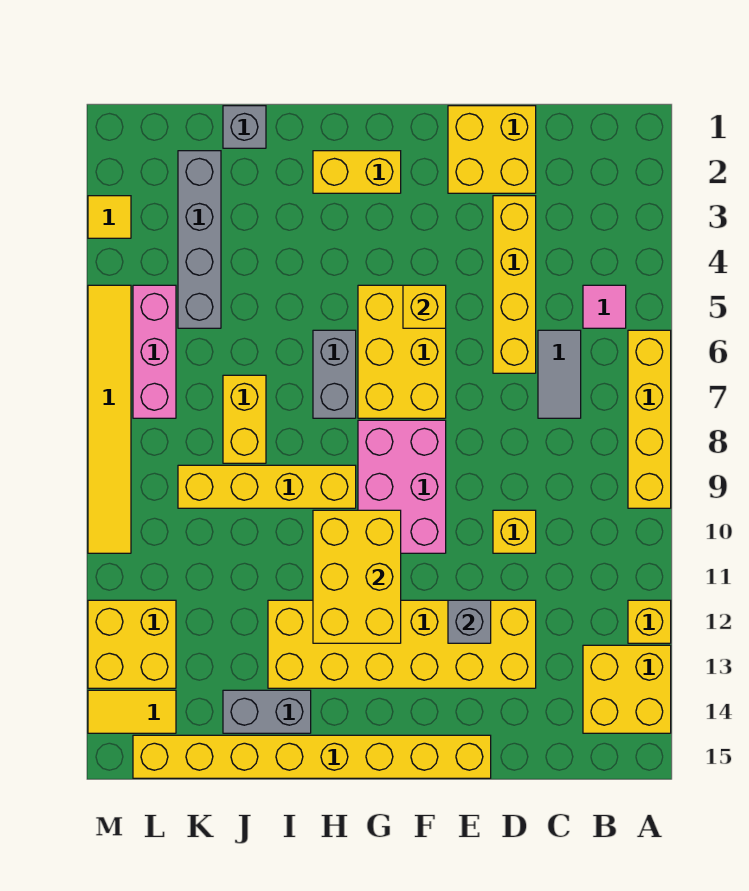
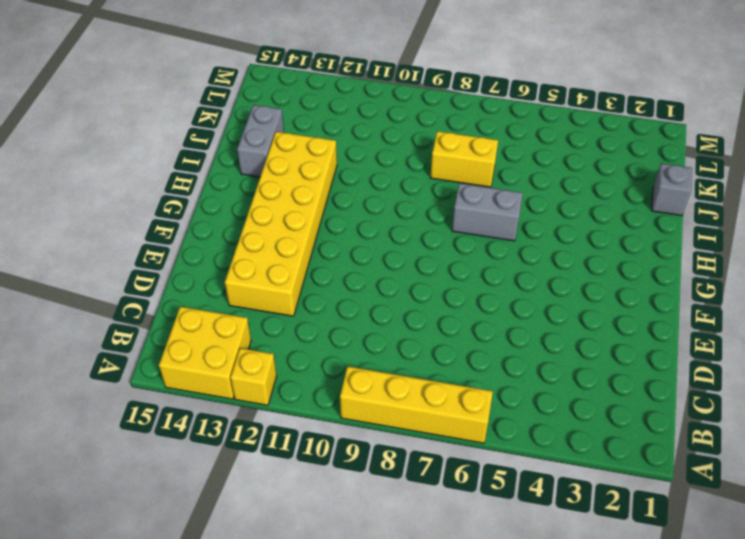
none -> pink tile B5 level 1
none -> grey tile C6:C7 level 1
none -> yellow brick D1:E2 level 1

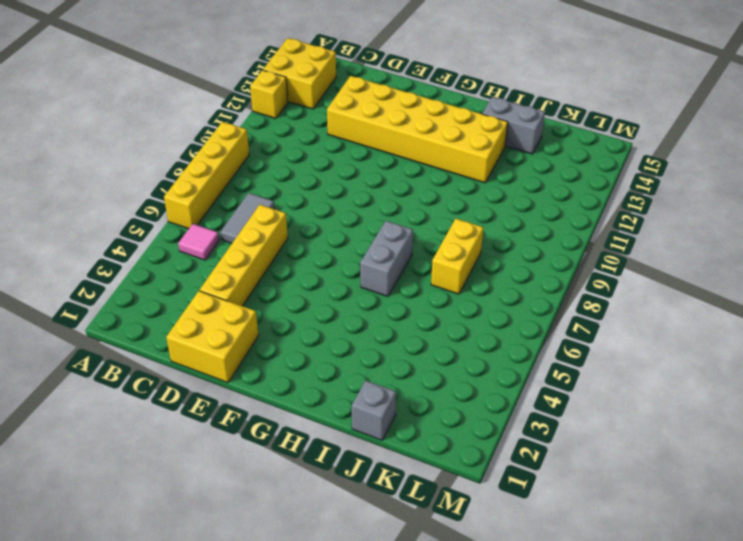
none -> yellow brick D10 level 1
none -> yellow brick E15:L15 level 1
none -> yellow brick F5:G7 level 1

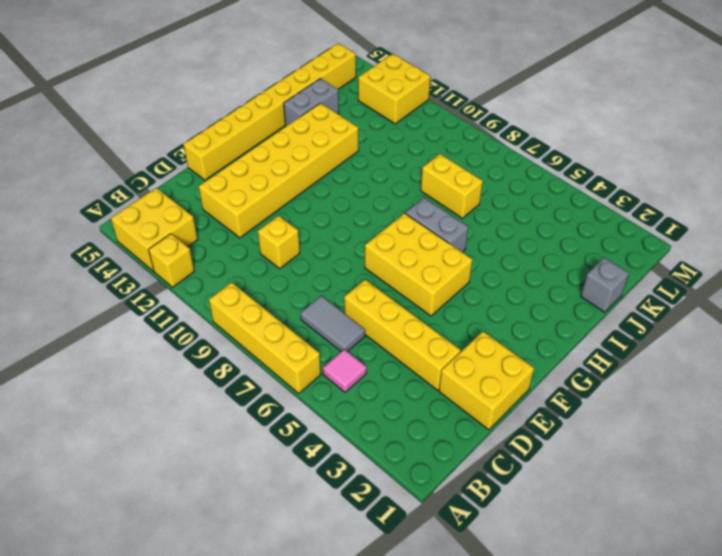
none -> pink brick F8:G10 level 1
none -> yellow brick G2:H2 level 1
none -> yellow brick H9:K9 level 1

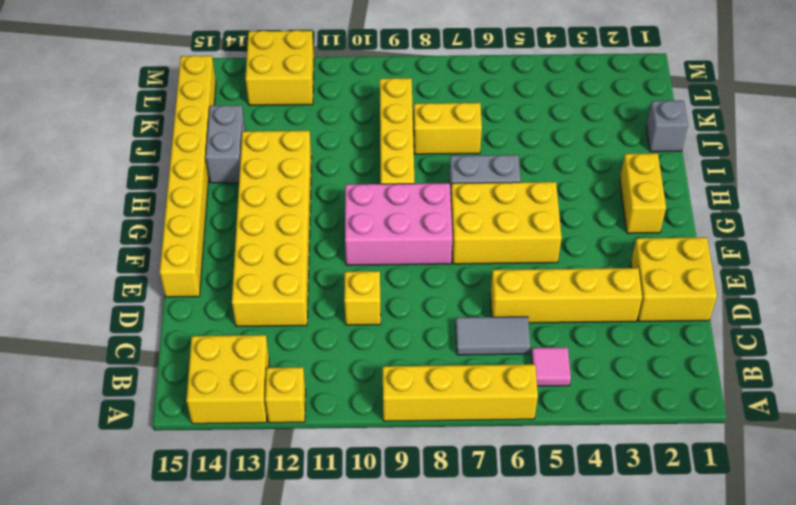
none -> grey brick K2:K5 level 1
none -> pink brick L5:L7 level 1
none -> yellow tile L14:M14 level 1

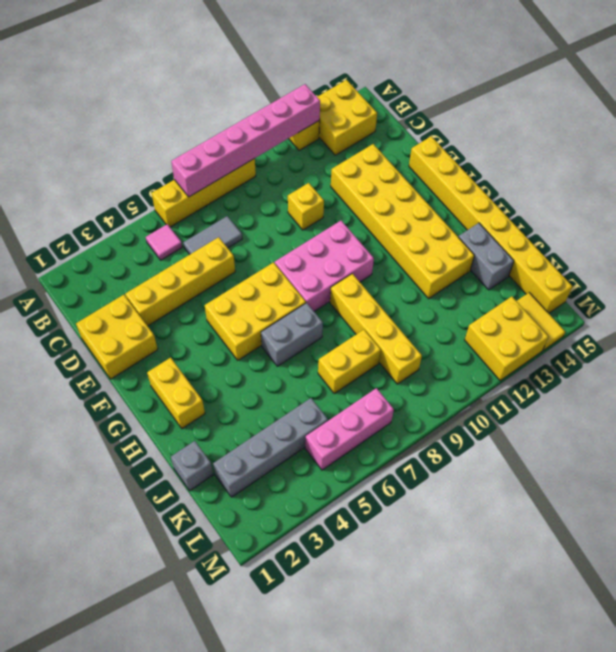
pink brick A7:A12 level 2 -> none
none -> yellow tile M3 level 1
none -> yellow tile M5:M10 level 1
none -> grey brick E12 level 2

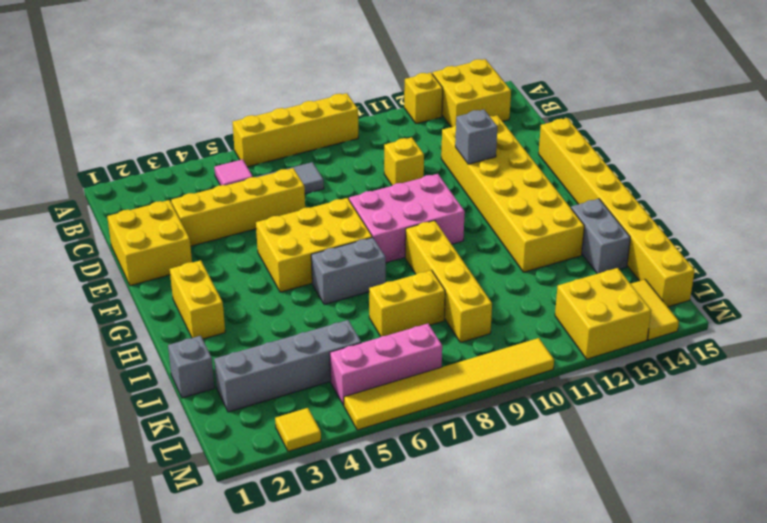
none -> yellow brick F5 level 2
none -> yellow brick G10:H12 level 2

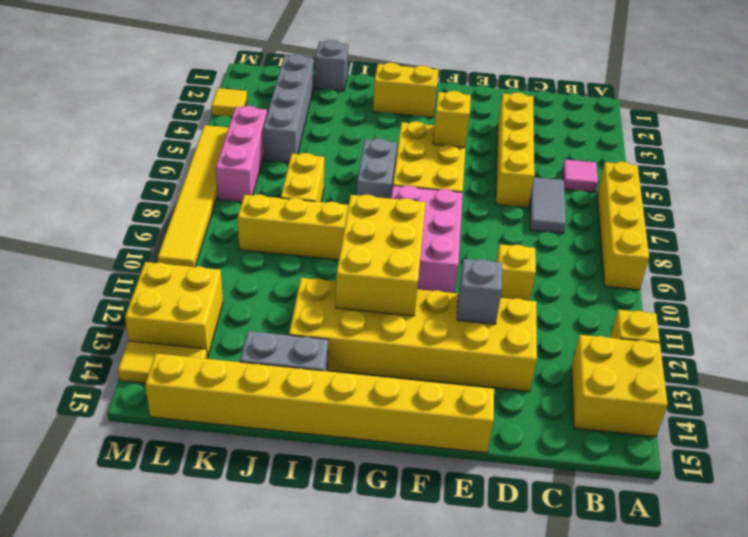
none -> yellow brick D1:E2 level 1

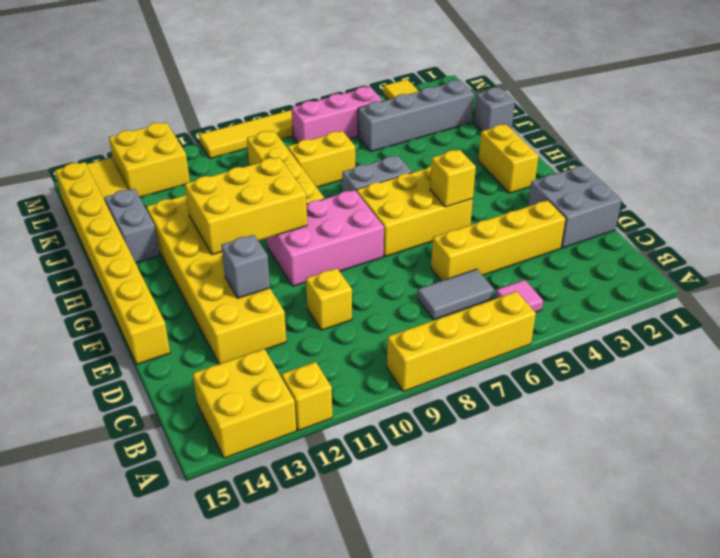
grey brick D1:E2 level 1 -> yellow brick D1:E2 level 1

